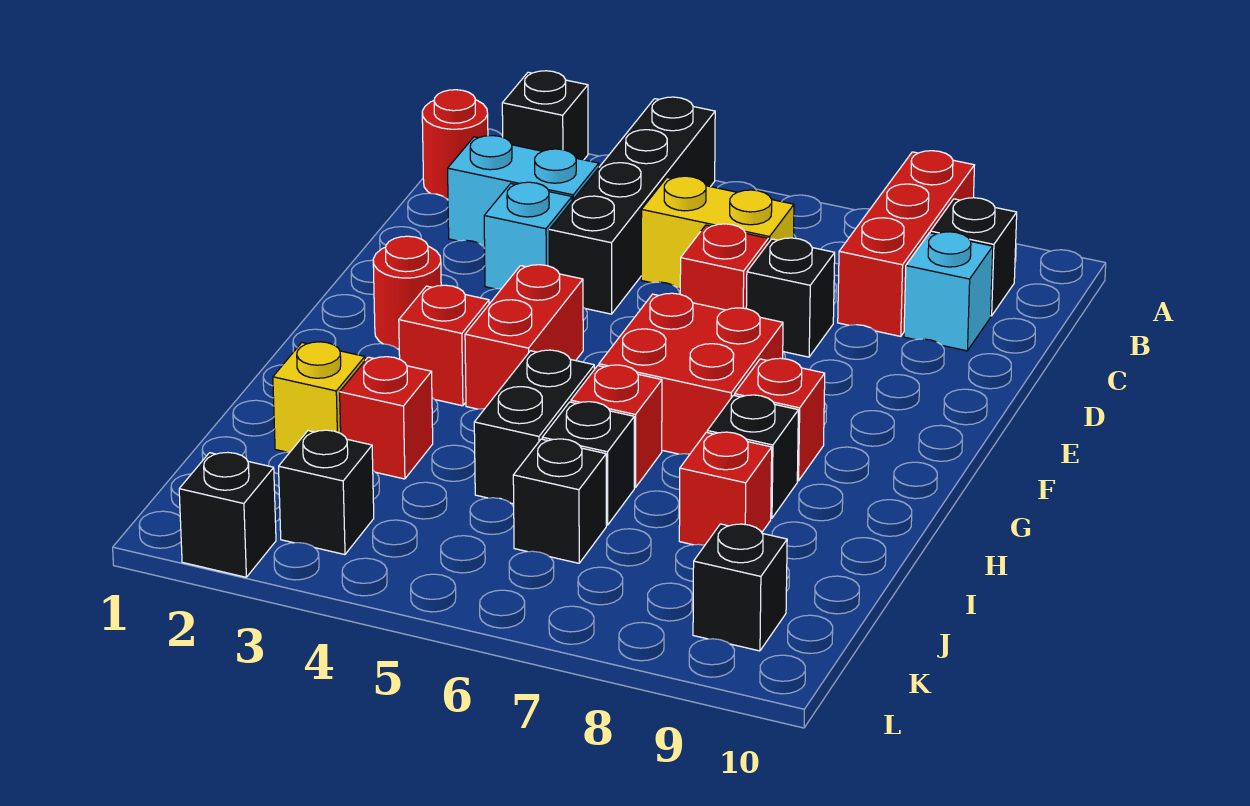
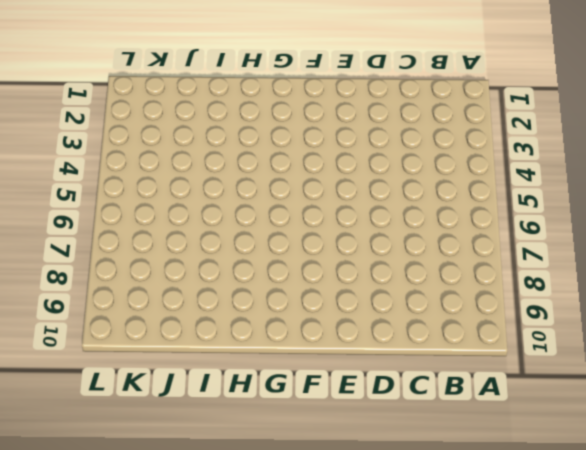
none -> black brick A2 level 1
none -> black brick A4:D4 level 1
none -> red brick A8:C8 level 1

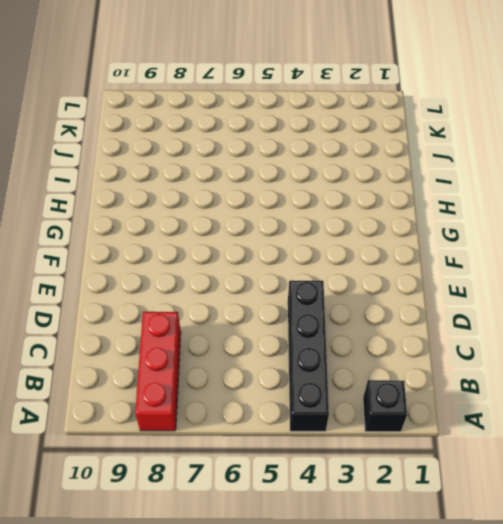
none -> red round brick B1 level 1
none -> black brick B9 level 1
none -> cyan brick C2:C3 level 1

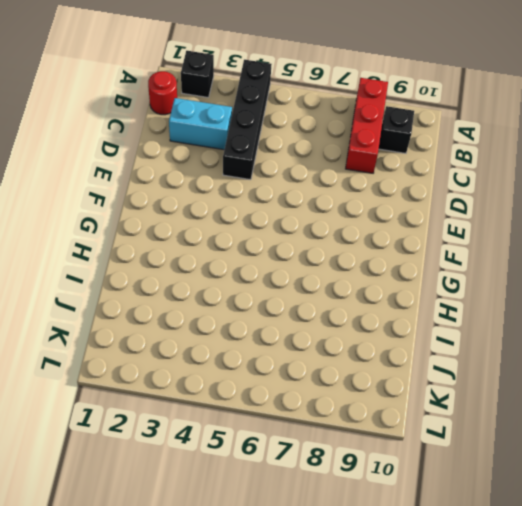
none -> yellow brick C5:C6 level 1
none -> cyan brick C9 level 1
none -> cyan brick D3 level 1

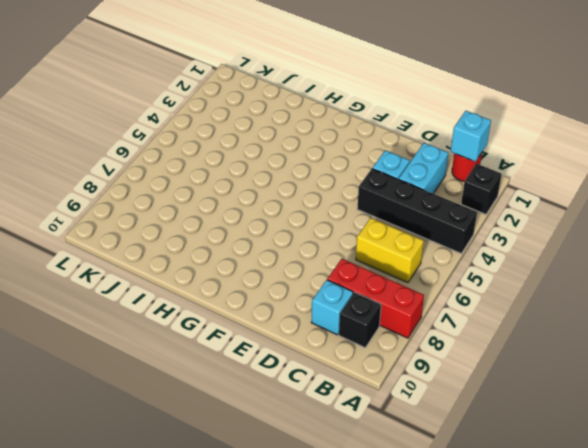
cyan brick B1 level 2 -> none
yellow brick B6:C6 level 1 -> yellow brick C5:C6 level 1
none -> red brick D6 level 1
none -> black brick D7 level 1
none -> red round brick F2 level 1

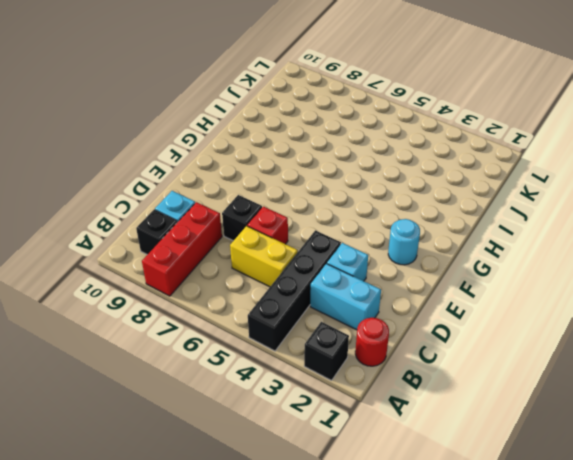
cyan round brick F2 level 1 -> red round brick F2 level 1
none -> red brick F4:G4 level 1
none -> red brick F6:G7 level 1
none -> red brick G3 level 1

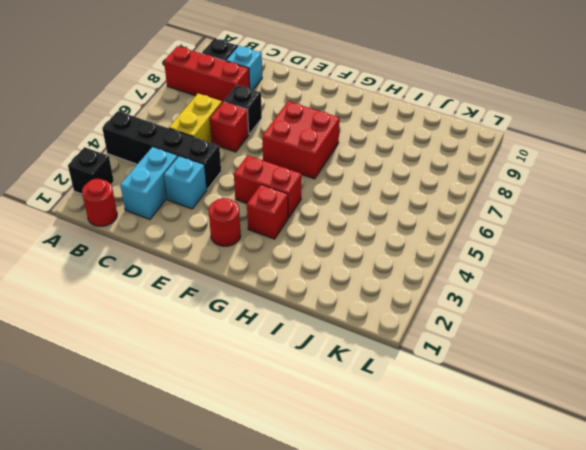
none -> red brick G8 level 1
none -> black brick H5:I5 level 1
none -> red brick H6 level 1

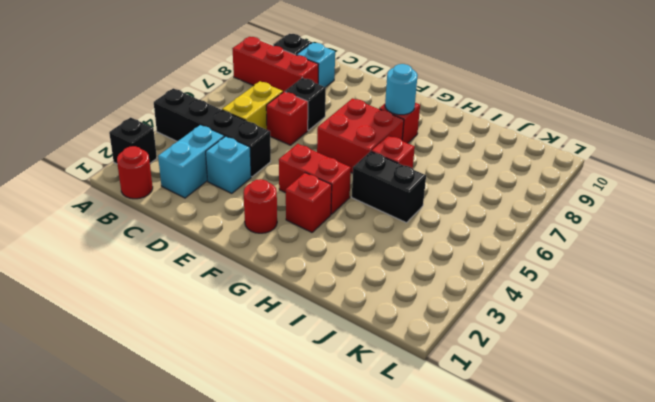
cyan round brick G8 level 2 -> none
none -> black brick H8 level 1
none -> yellow brick I2 level 1
none -> red brick I3 level 1

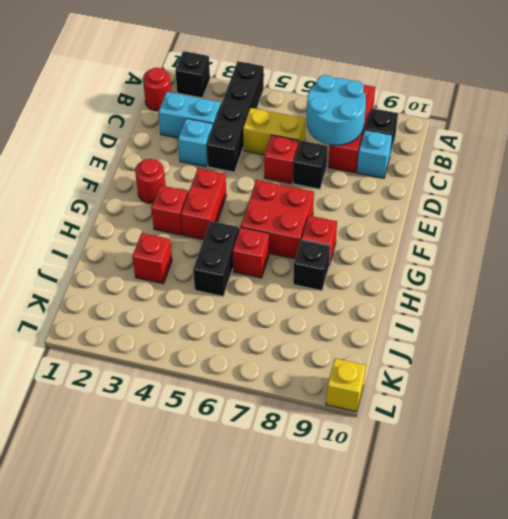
cyan round brick B7:C8 level 2 -> none
yellow brick L10 level 1 -> yellow brick I2 level 1
none -> black brick I6 level 1
none -> red brick I8 level 1
none -> black brick J6 level 1

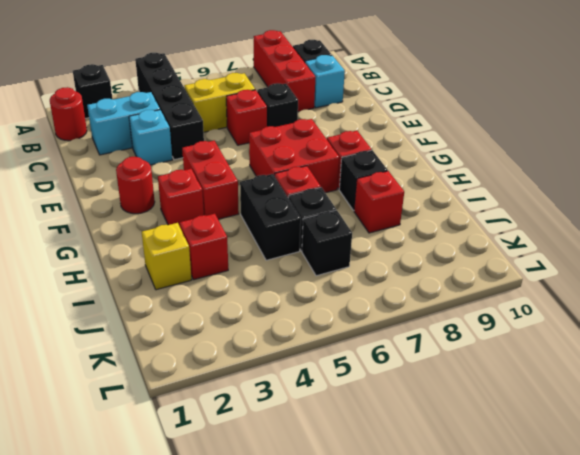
none -> black brick K3 level 1
none -> black brick K9 level 1
none -> black brick L2 level 1

